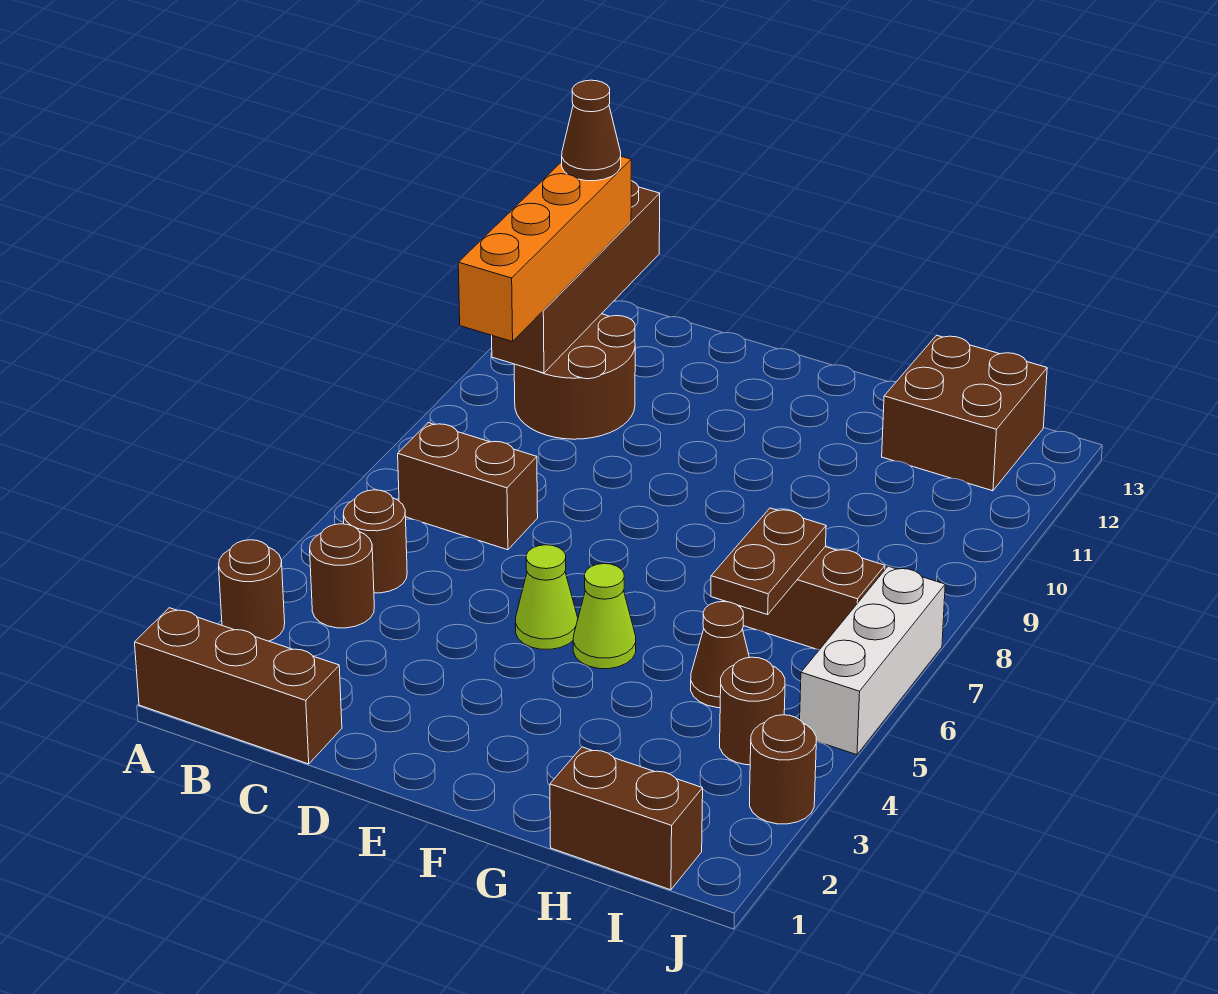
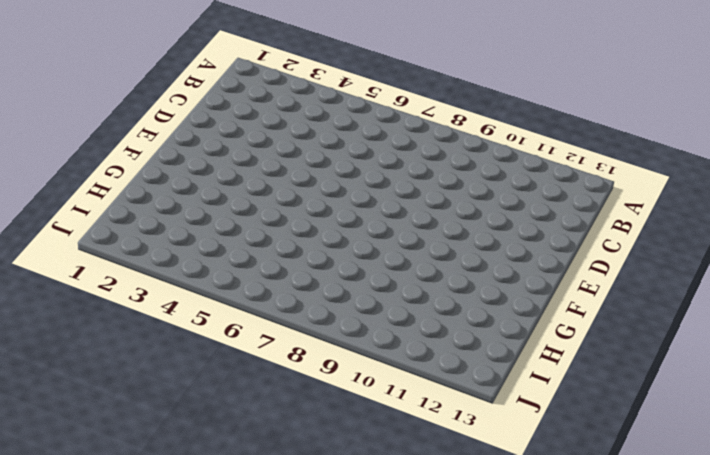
none -> brown brick A1:C1 level 1
none -> brown round brick A3 level 1
none -> brown round brick B4 level 1

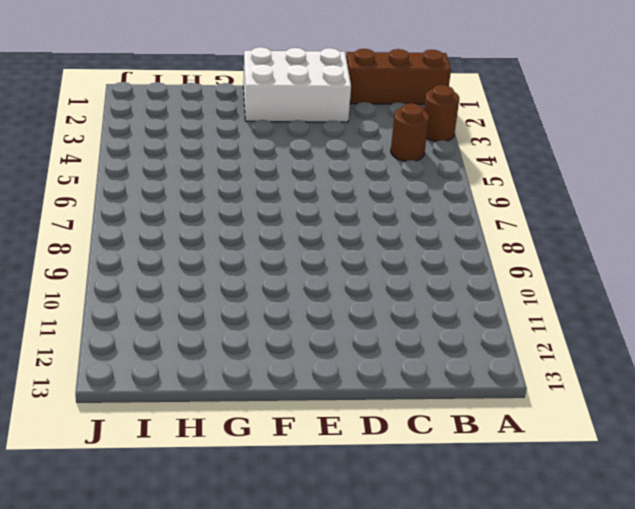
white brick D1:F2 level 1 -> none
none -> brown round brick B5 level 1
none -> brown brick B7:C7 level 1
none -> brown round brick B10:C11 level 1

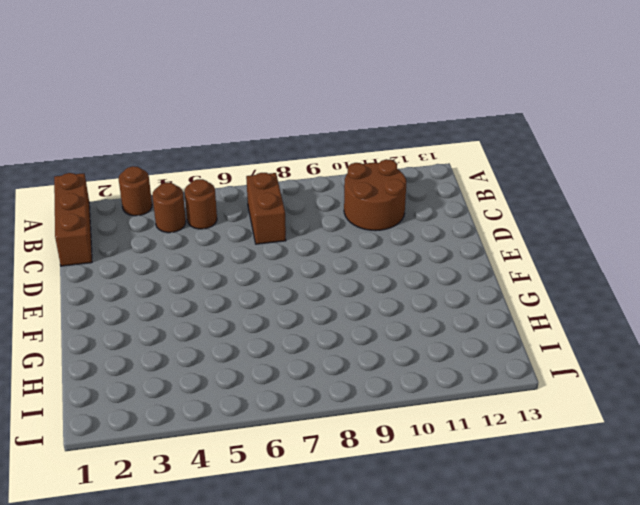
none -> lime cone E5 level 1
none -> lime cone F5 level 1
none -> brown brick H1:I1 level 1

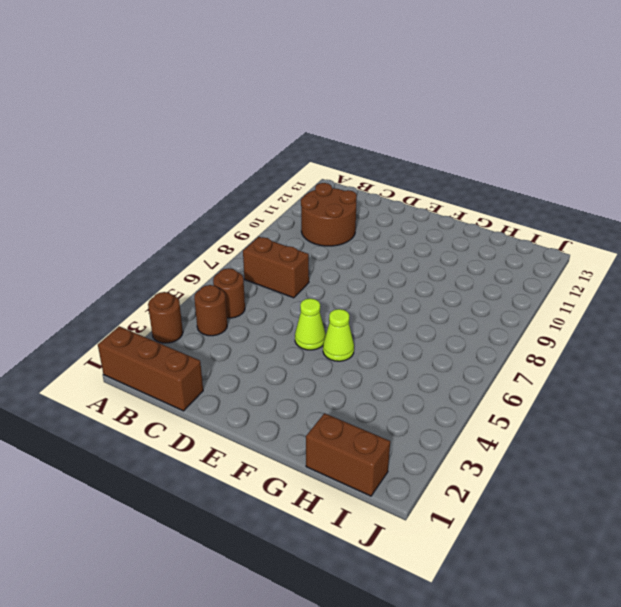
none -> brown cone H5 level 1
none -> brown brick H7:I7 level 1
none -> brown brick H12:I13 level 1

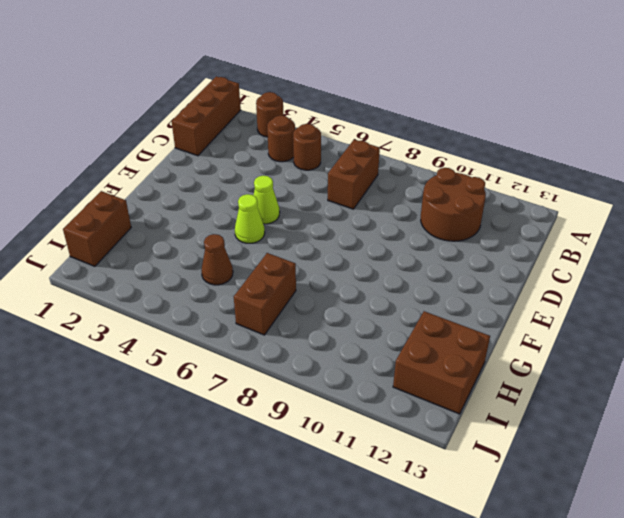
none -> brown round brick I4 level 1
none -> brown round brick J3 level 1
none -> white brick J5:J7 level 1

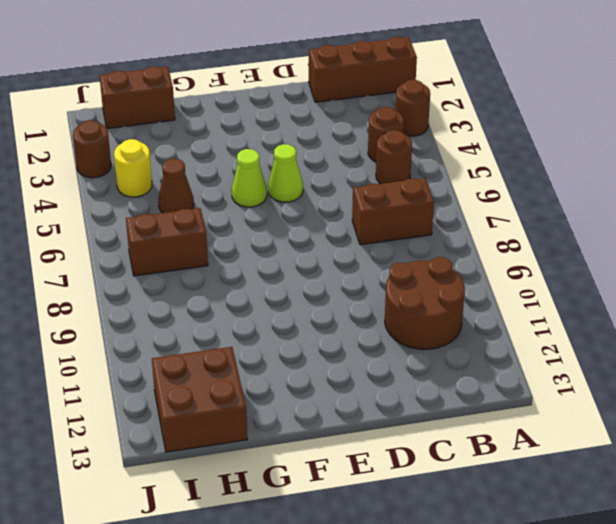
yellow round brick I4 level 1 -> brown round brick I4 level 1
none -> white brick J5:J7 level 1
none -> brown brick B10:B13 level 2
none -> brown plate H6:H7 level 2

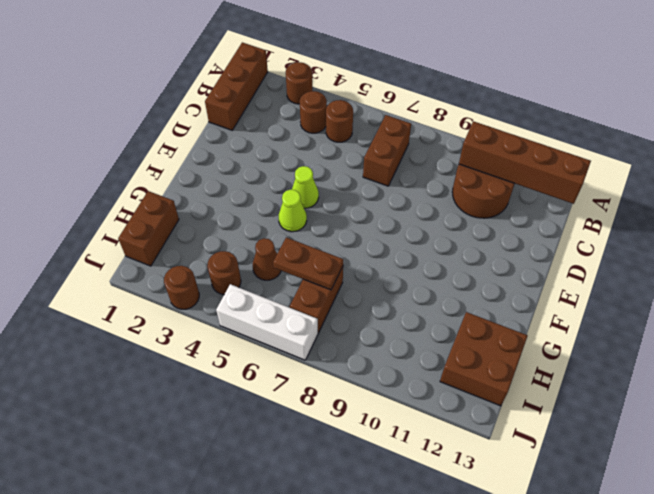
none -> orange brick B9:B12 level 3
none -> brown cone B12 level 4

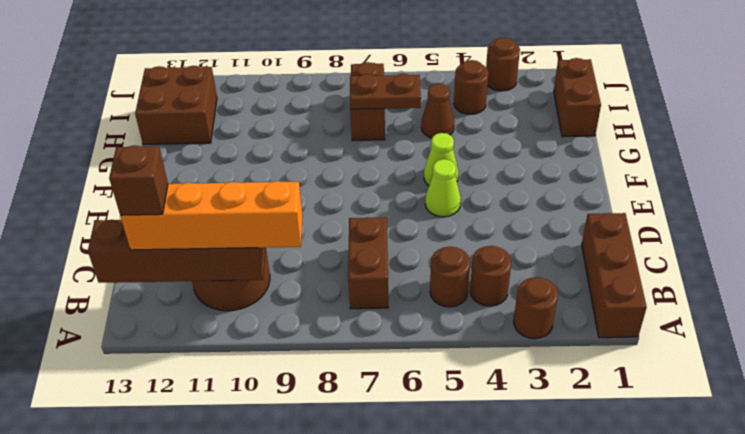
brown brick B12 level 4 -> brown cone B12 level 4
none -> white brick J5:J7 level 1

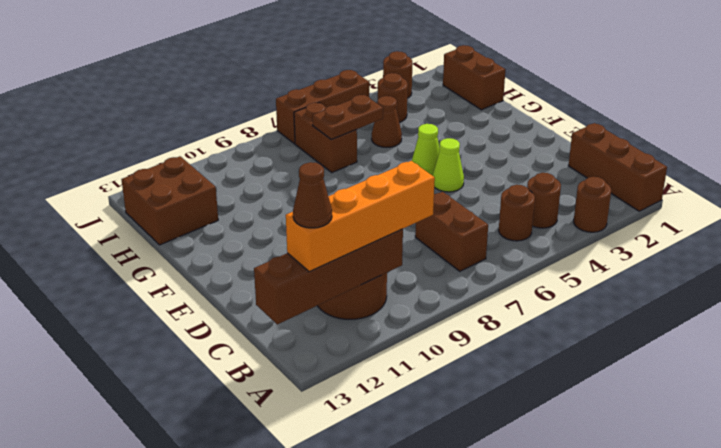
brown brick J5:J7 level 1 -> white brick J5:J7 level 1

